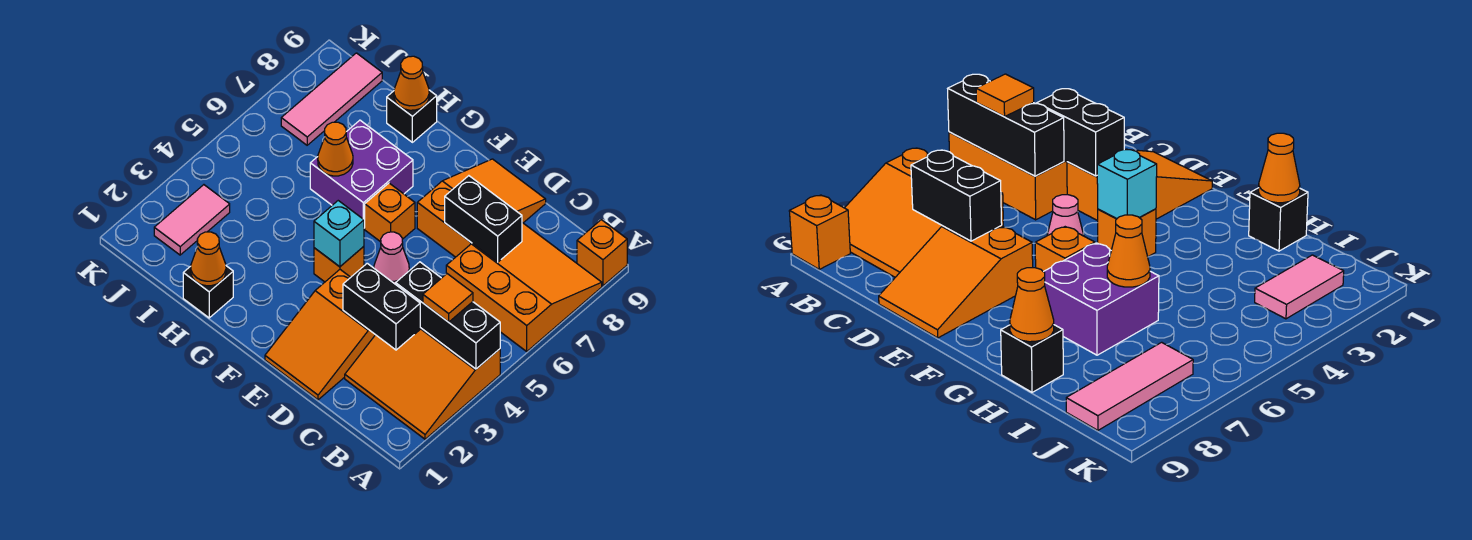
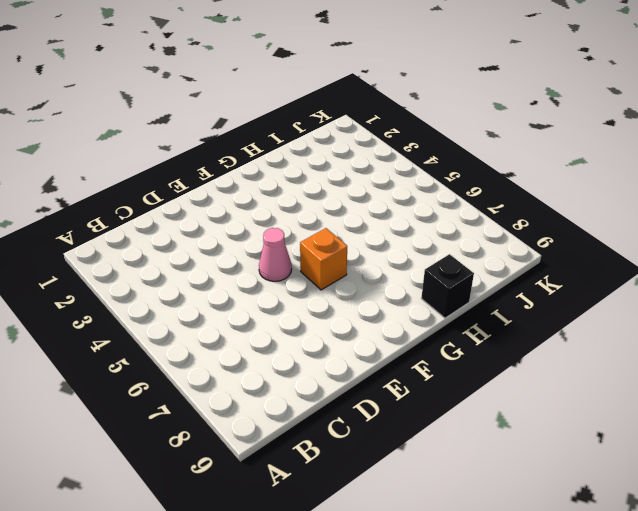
none -> orange slope A2:C4 level 1 top 4
none -> orange slope A6:C8 level 1 top 6
none -> orange brick A9 level 1

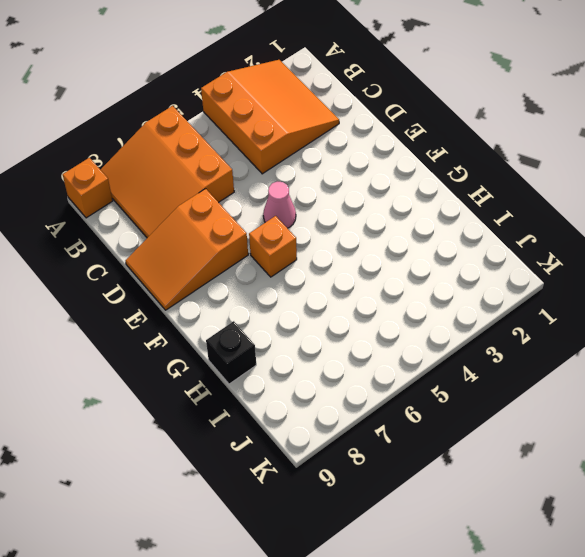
none -> orange slope D1:E3 level 1 top 3
none -> orange brick F4 level 1
none -> purple brick G6:H7 level 1

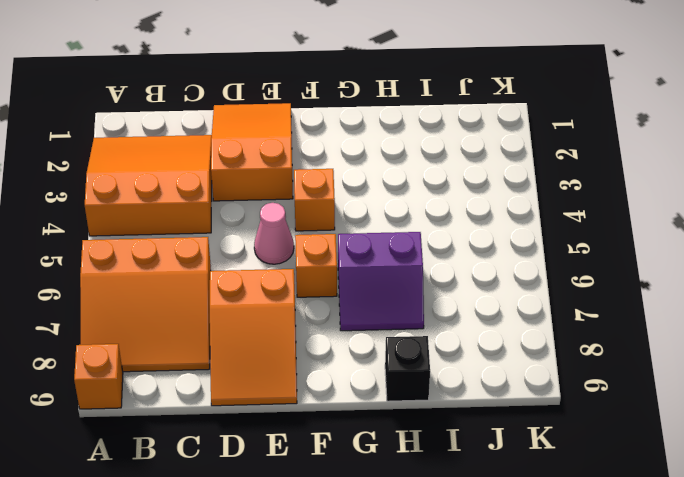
purple slope G6:H7 level 1 top 6 -> purple brick G6:H7 level 1
none -> black brick H1 level 1
none -> pink tile J2:J3 level 1
none -> pink tile J7:J9 level 1

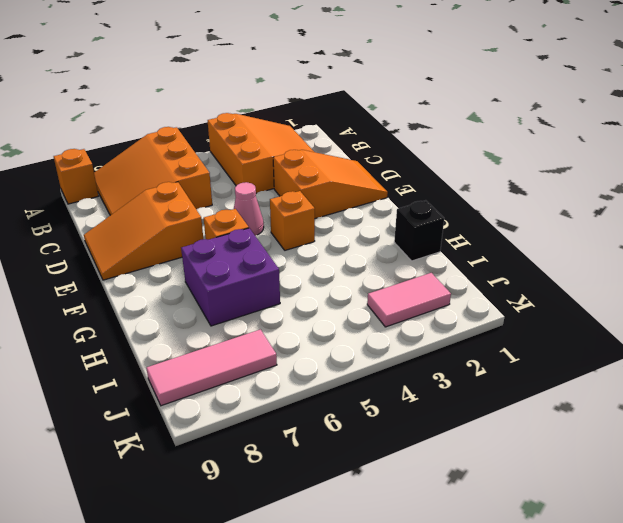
none -> black brick H9 level 1
none -> black brick A4:C4 level 2
none -> black brick C3:D3 level 2

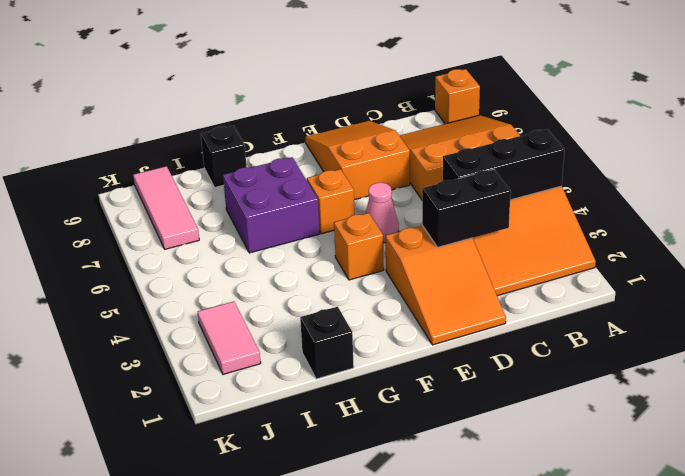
none -> black brick C7:D7 level 2
none -> cyan brick F4 level 2
none -> orange cone H1 level 2

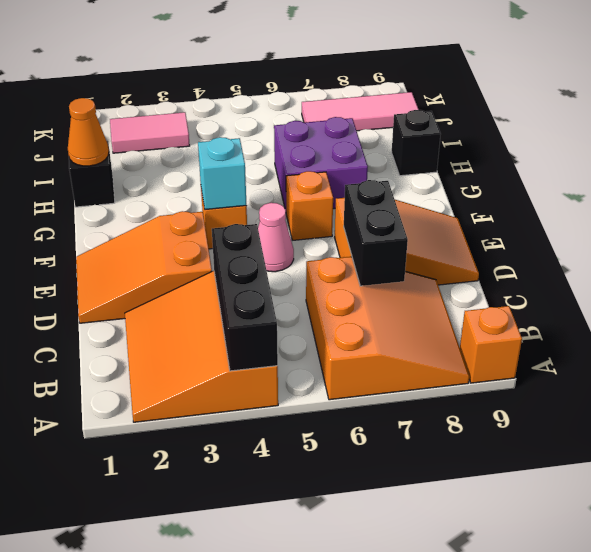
none -> black brick C3:D3 level 2
none -> orange cone H6 level 2
none -> orange cone H9 level 2

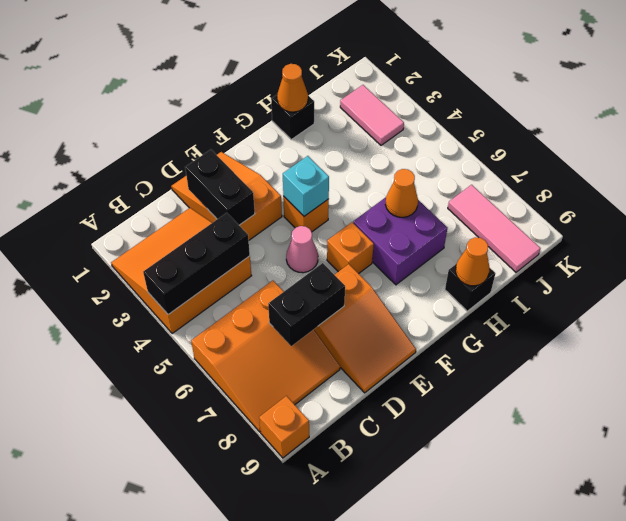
black brick D2:D3 level 2 -> black brick C3:D3 level 2
none -> orange tile B4 level 3

